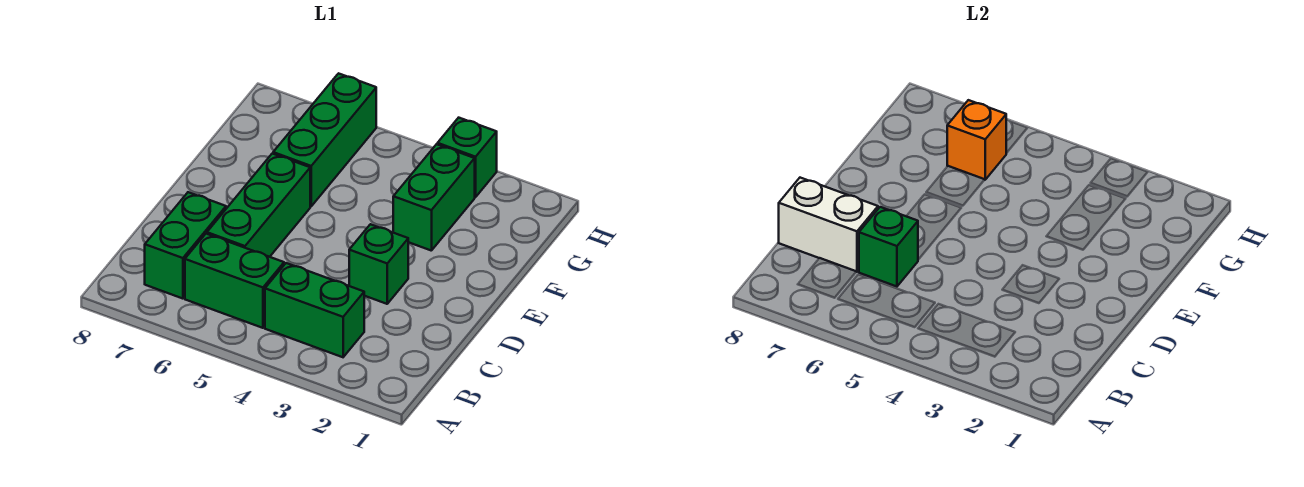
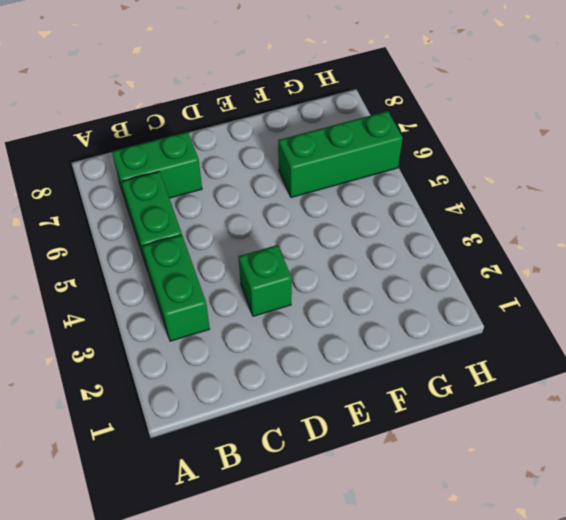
none -> green brick C6:E6 level 1
none -> green brick F3:G3 level 1

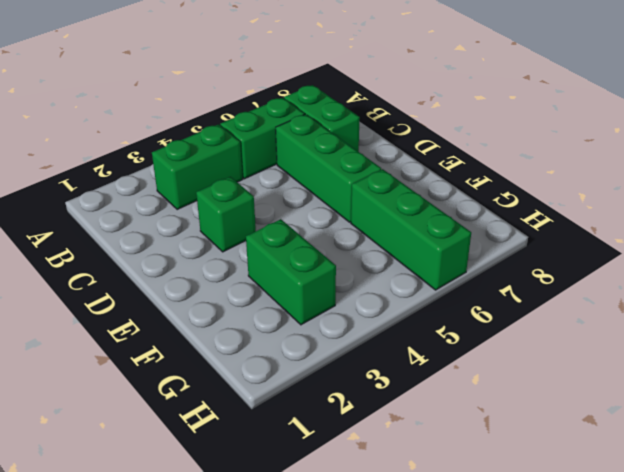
none -> green brick H3 level 1
none -> green brick C6 level 2

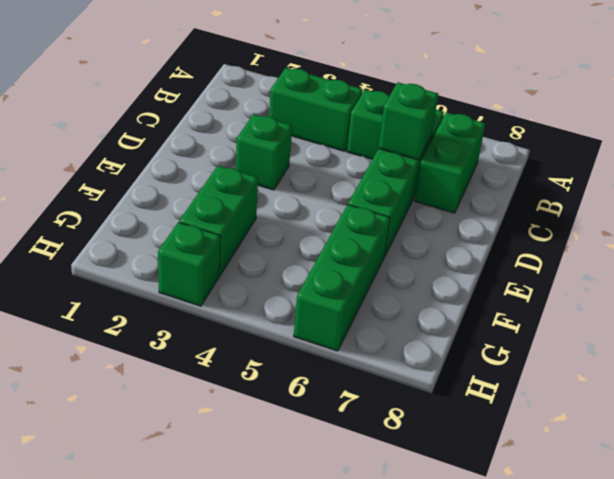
none -> white brick C7:C8 level 2
none -> orange brick G6 level 2

